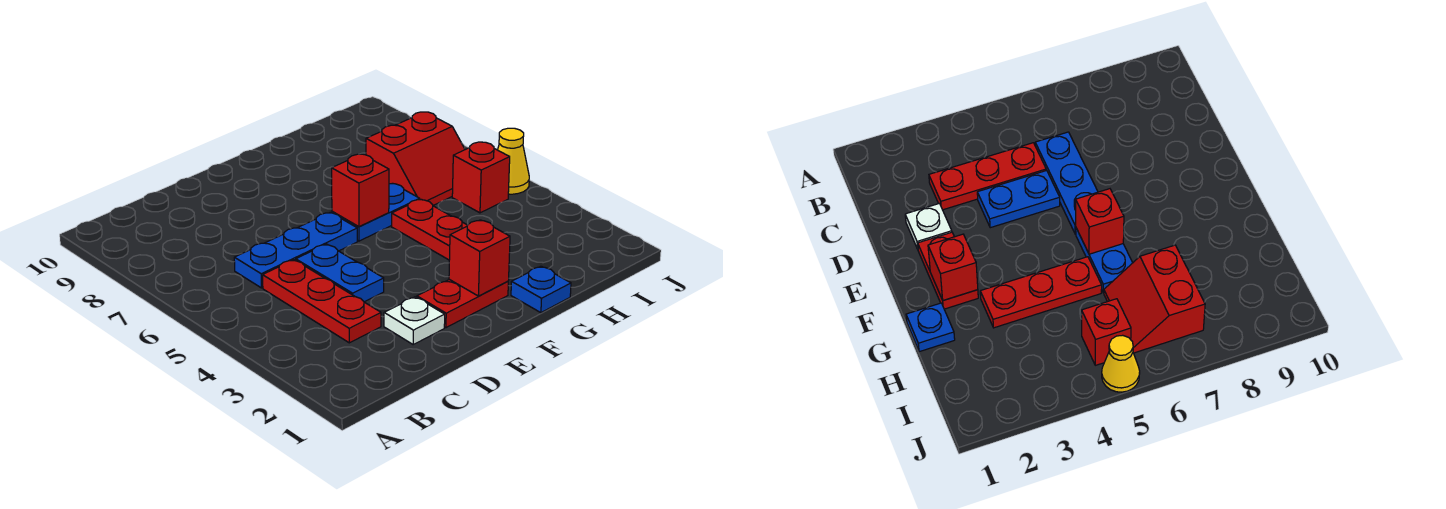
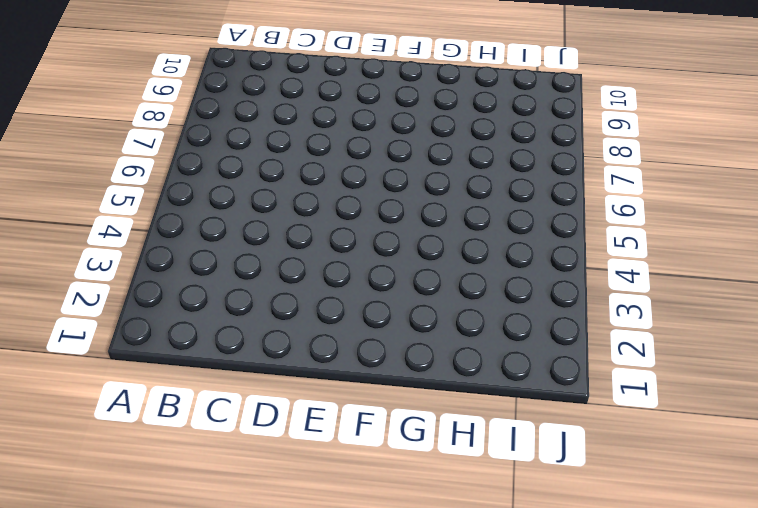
none -> red plate C3:C5 level 1
none -> blue plate C6:E6 level 1
none -> white plate D2 level 1

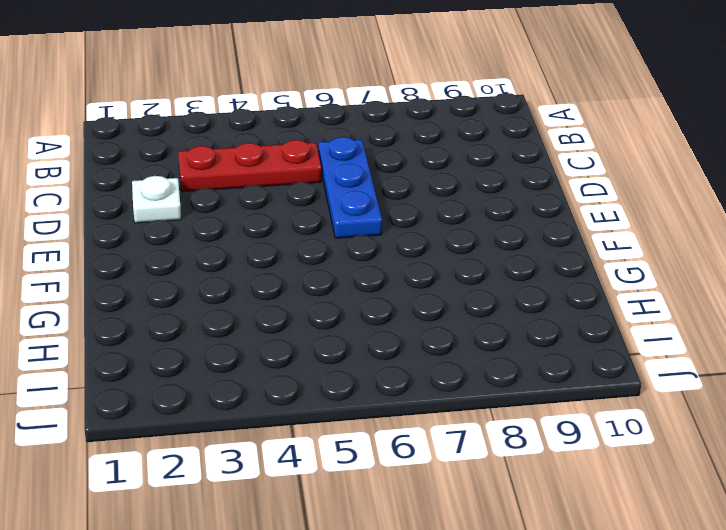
none -> blue plate D4:D5 level 1
none -> red plate E2:F2 level 1
none -> blue plate F6:G6 level 1

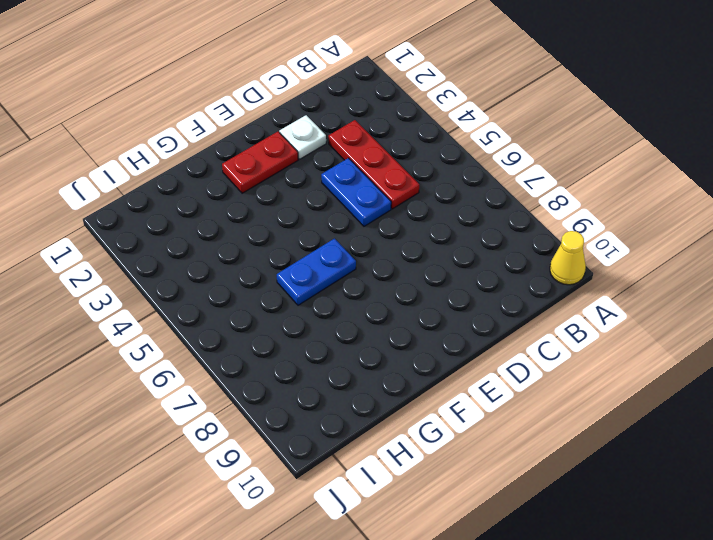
yellow cone A10 level 1 -> yellow cone J5 level 1
none -> blue plate C6:E6 level 1
none -> blue plate G1 level 1
none -> red plate G3:G5 level 1

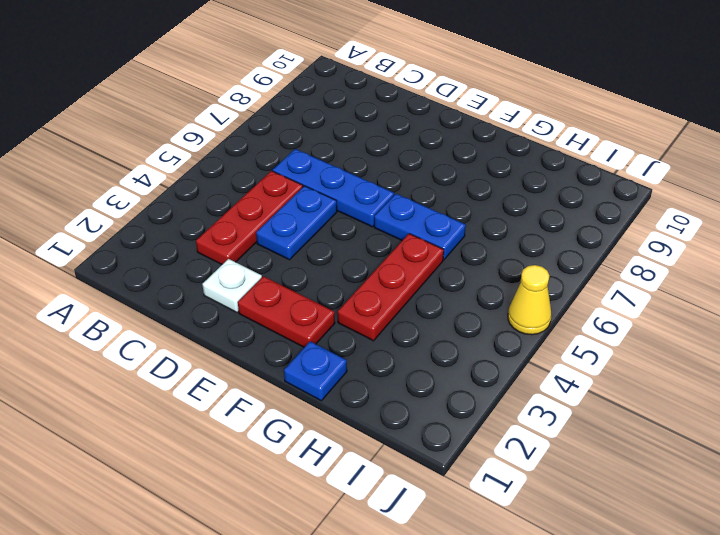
none -> red slope H6:I7 level 1 top 7
none -> red brick I5 level 1
none -> red brick F2 level 2

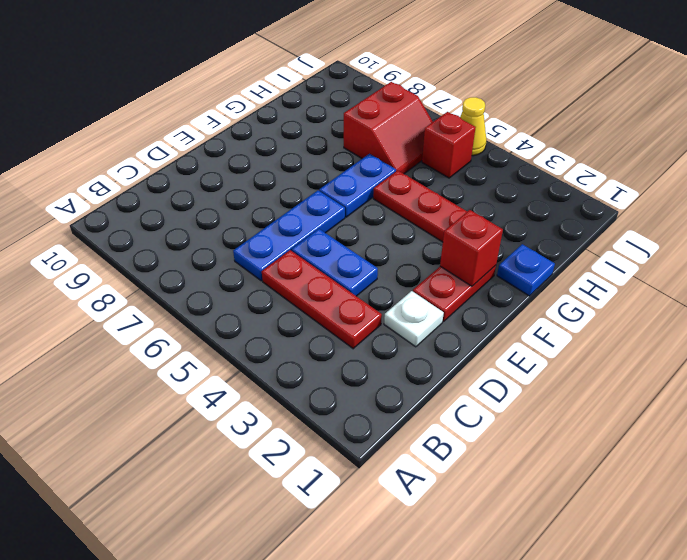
none -> red brick F6 level 2

